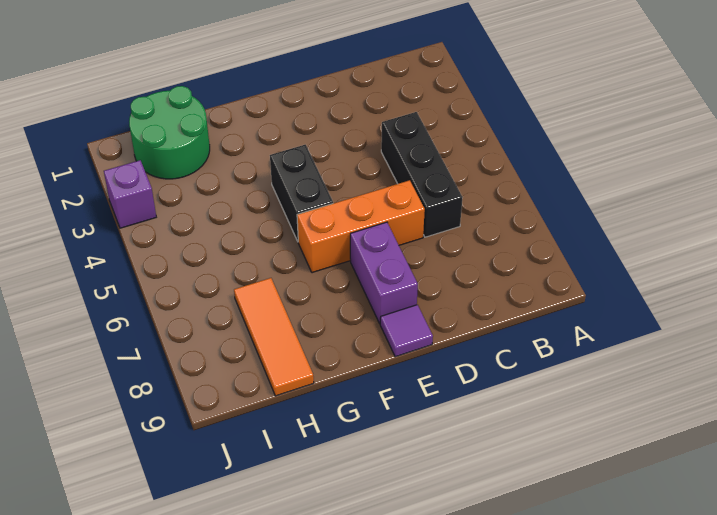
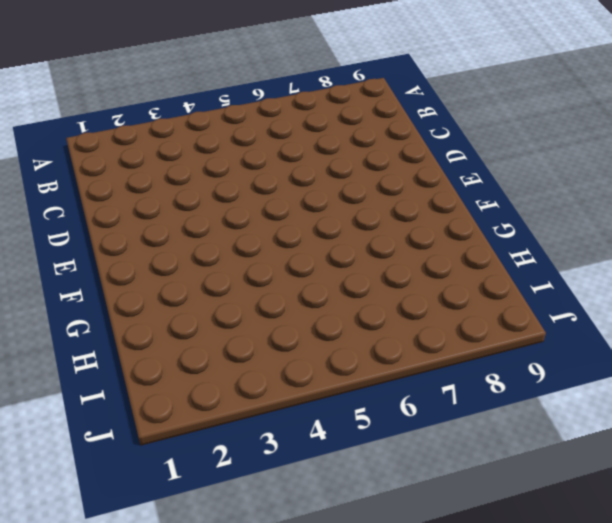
none -> black brick C4:C6 level 1
none -> orange brick D6:F6 level 1

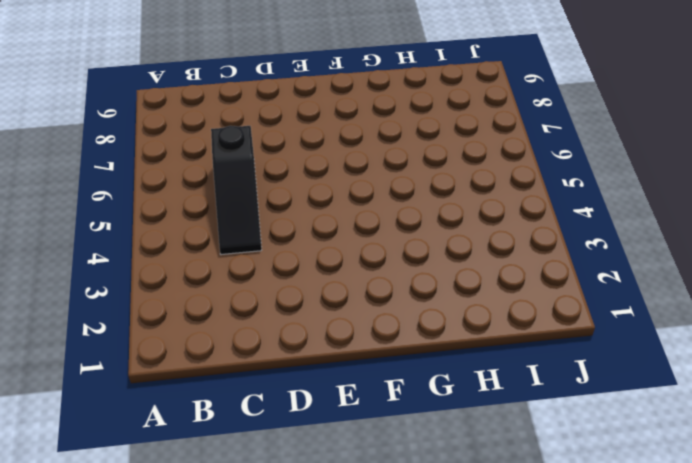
black slope C4:C6 level 1 top 6 -> black brick C4:C6 level 1
none -> orange brick D6:F6 level 1
none -> purple brick E7:E8 level 1

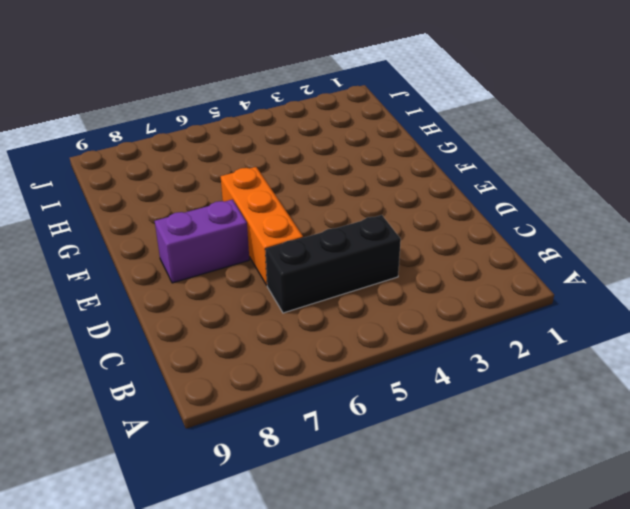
none -> purple tile E9 level 1
none -> black brick F4:F5 level 1

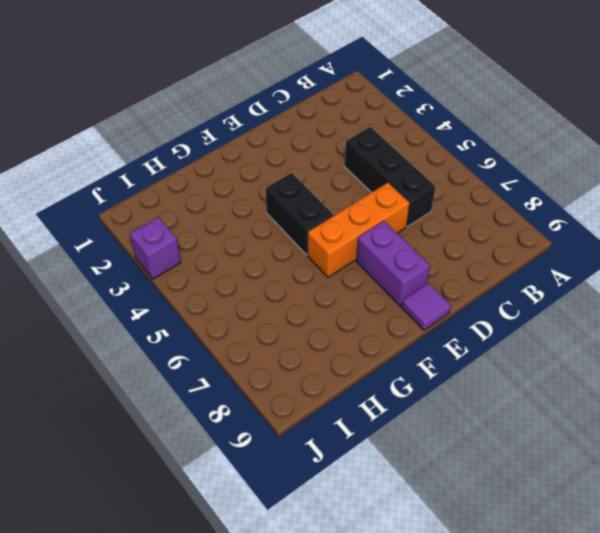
none -> green round brick H1:I2 level 1
none -> orange tile H7:H9 level 1

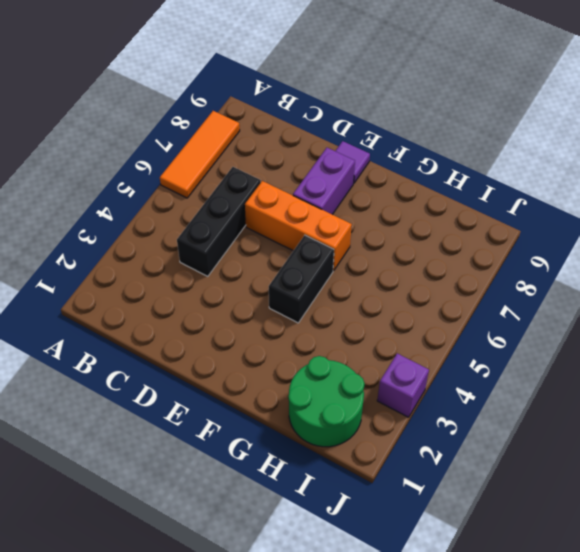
orange tile A6:A8 level 1 -> orange tile H7:H9 level 1

